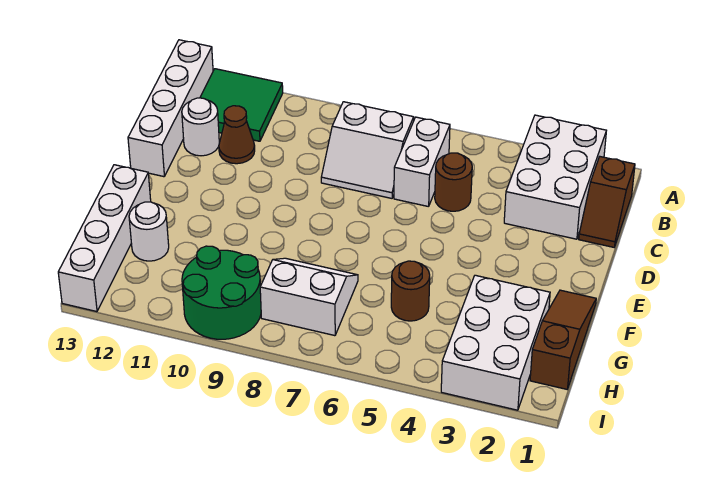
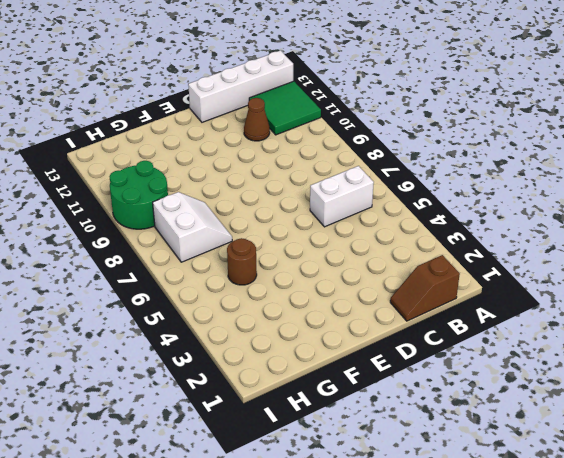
none -> white brick A2:C3 level 1
none -> white slope B7:C8 level 1 top B
none -> brown round brick C5 level 1

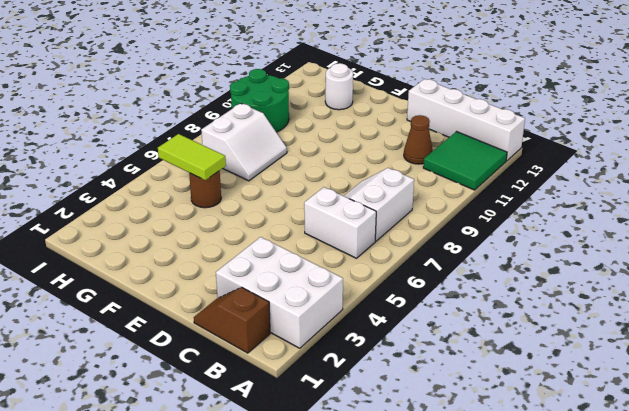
lime tile G5:H5 level 2 -> none
none -> brown round brick C5 level 1
none -> white round brick C12 level 1
none -> brown slope F1:H1 level 1 top H

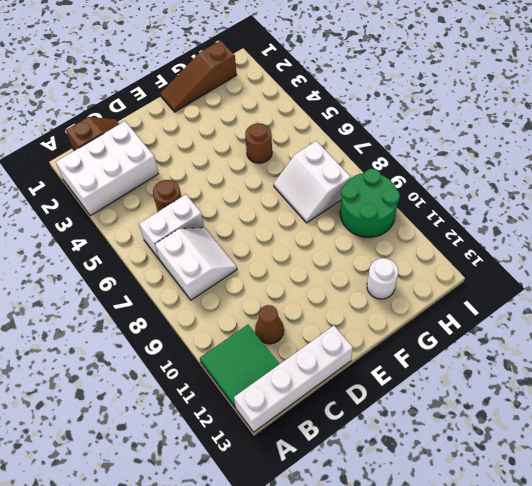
none -> white round brick C12 level 1
none -> white brick F13:I13 level 1
none -> white brick G2:I3 level 1

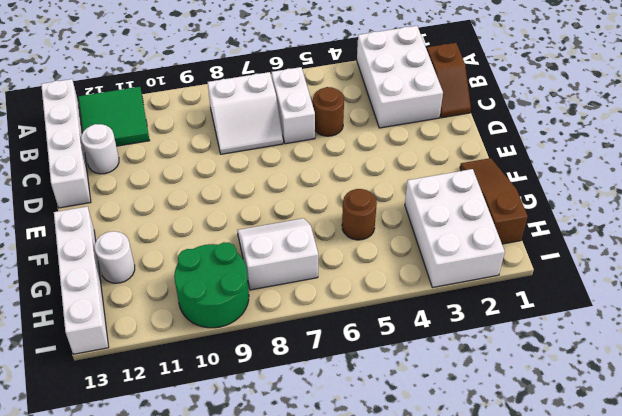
none -> brown cone C11 level 1

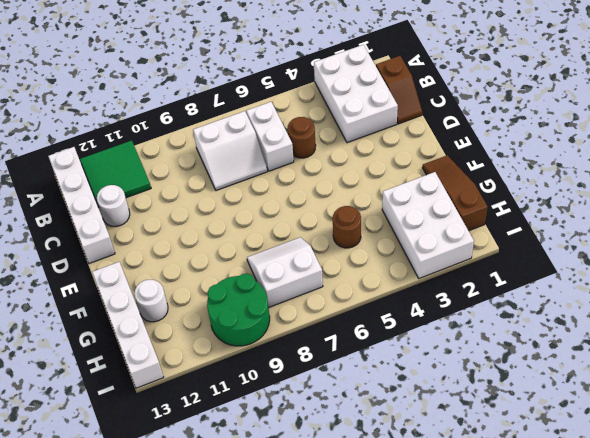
none -> brown cone C11 level 1

